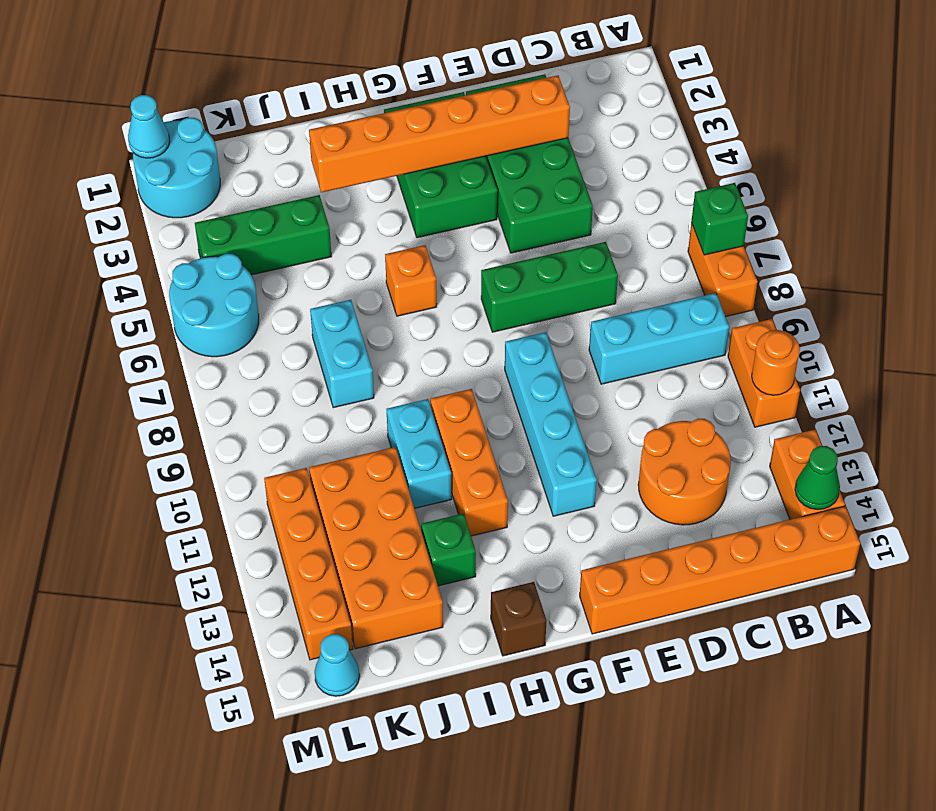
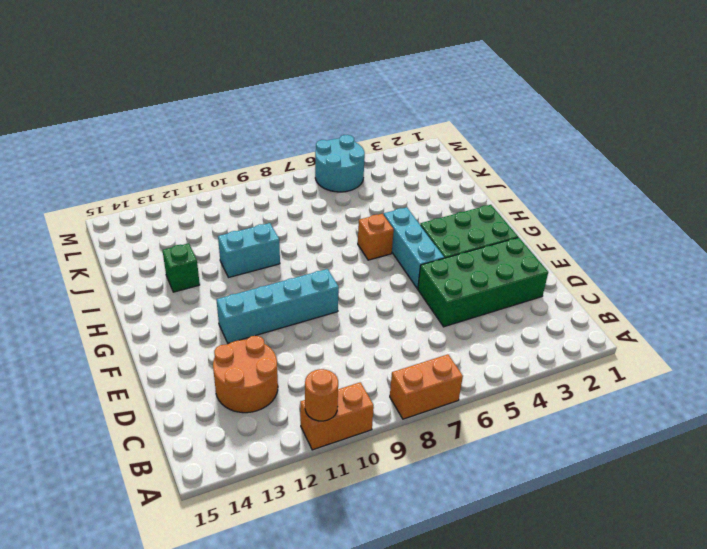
cyan brick F5:H5 level 1 -> cyan brick B9:D9 level 1
none -> orange brick A13:A14 level 1
none -> orange brick A15:F15 level 1
none -> green brick D7:F7 level 1

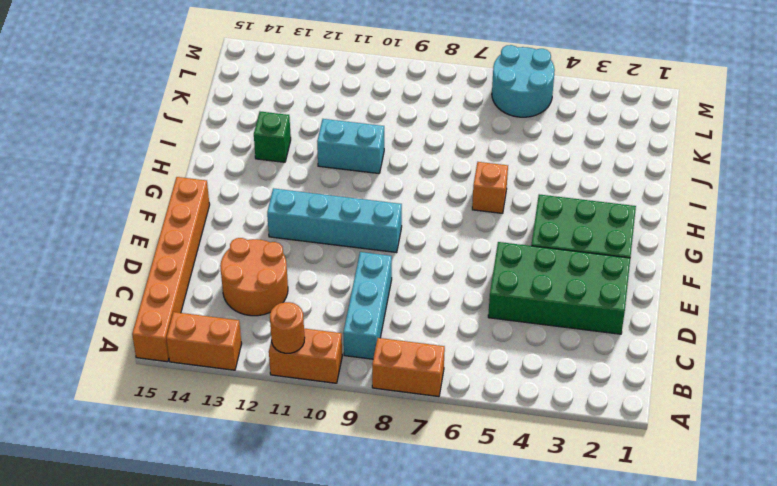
none -> green brick D7:F7 level 1
none -> orange brick H10:H12 level 1
none -> brown brick H15 level 1

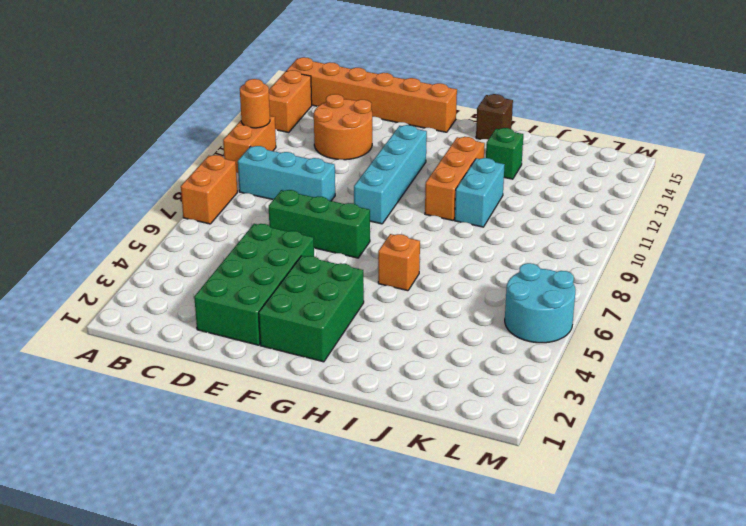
none -> green brick J4:L4 level 1
none -> cyan brick J7:J8 level 1
none -> orange brick J11:K14 level 1

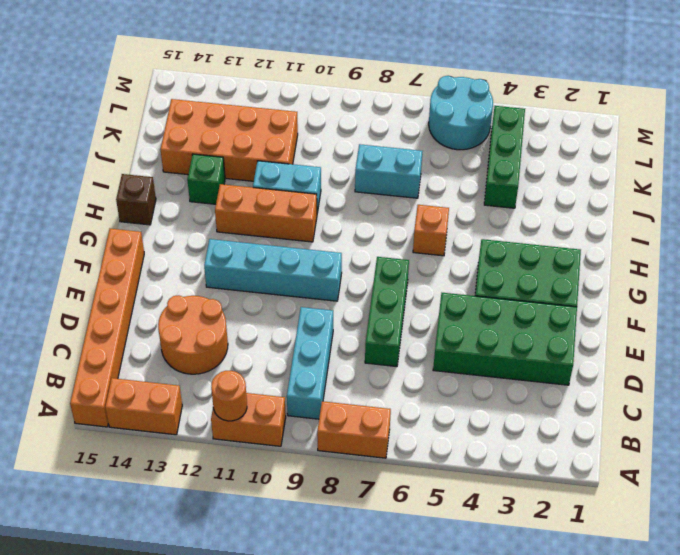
none -> cyan round brick L1:M2 level 1
none -> orange brick L11:L14 level 1
none -> cyan cone L15 level 1

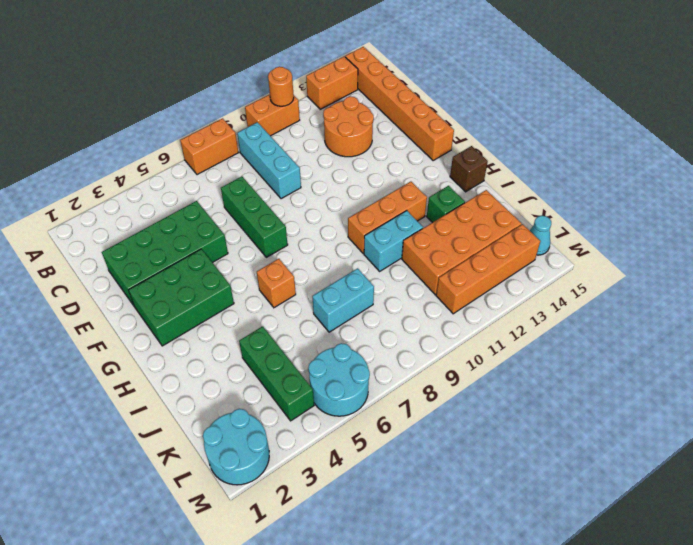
none -> cyan brick F9:F12 level 1
none -> green brick A7 level 2
none -> green cone A14 level 2

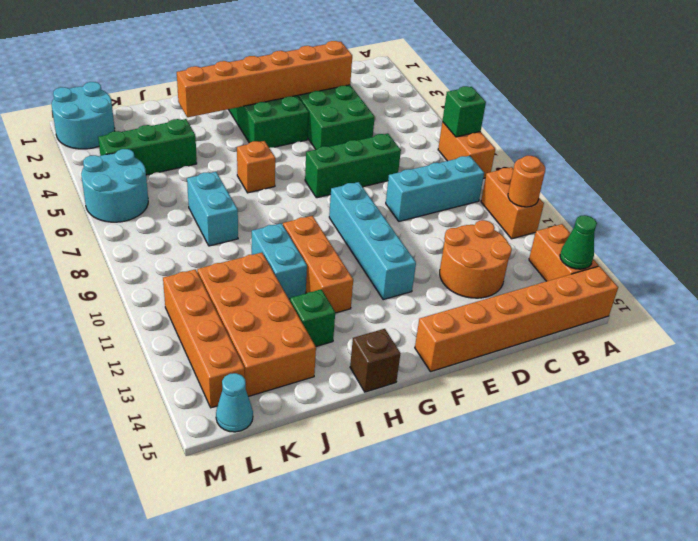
none -> cyan cone M1 level 2

